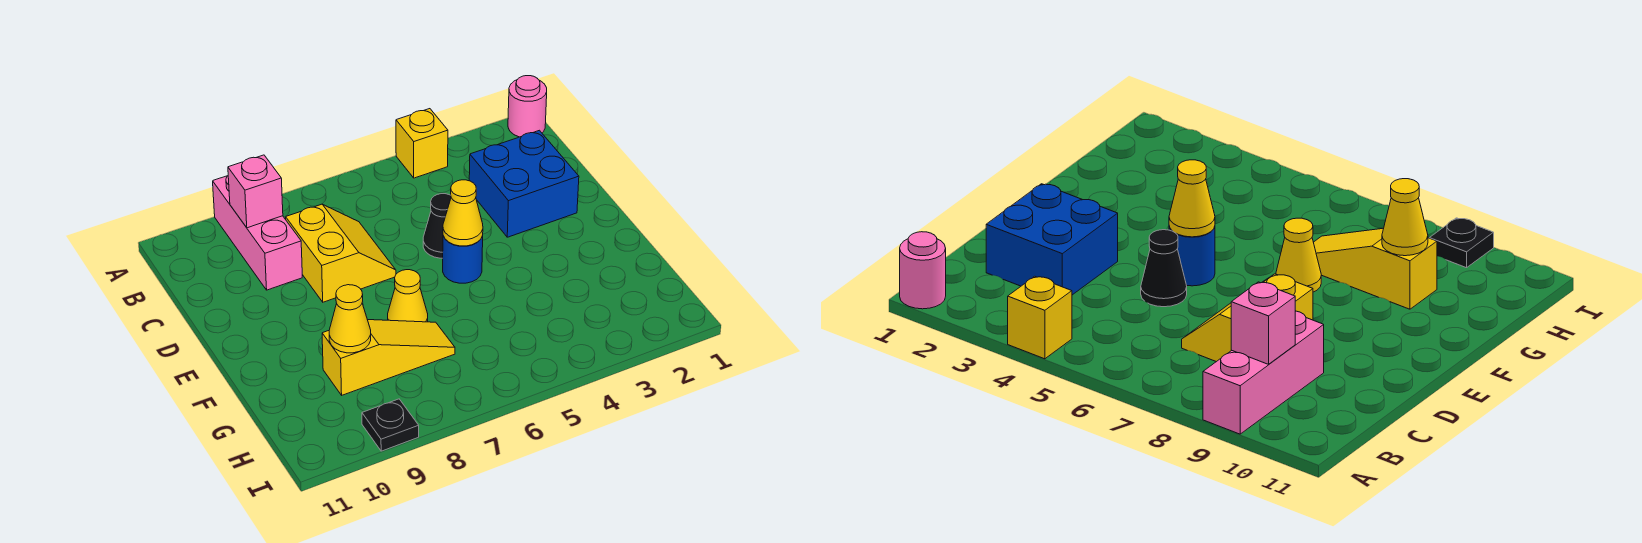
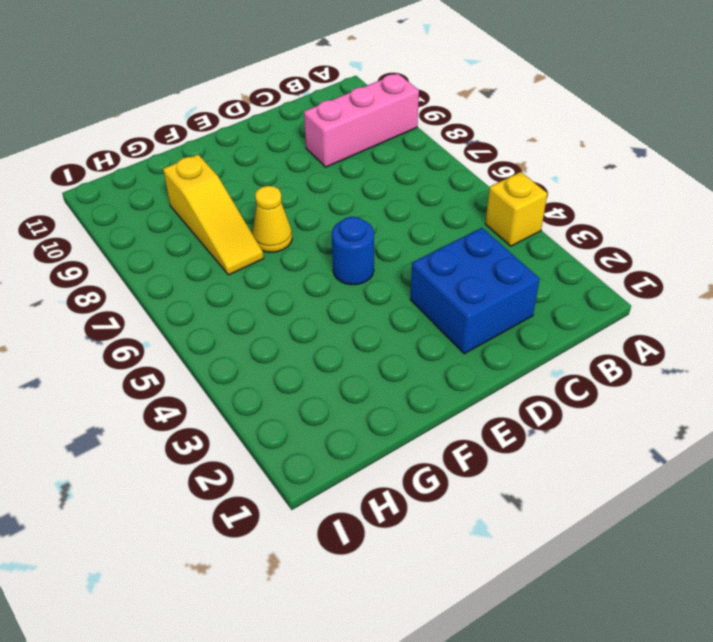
none -> pink round brick A1 level 1
none -> yellow slope C7:D8 level 1 top 8
none -> black cone D5 level 1

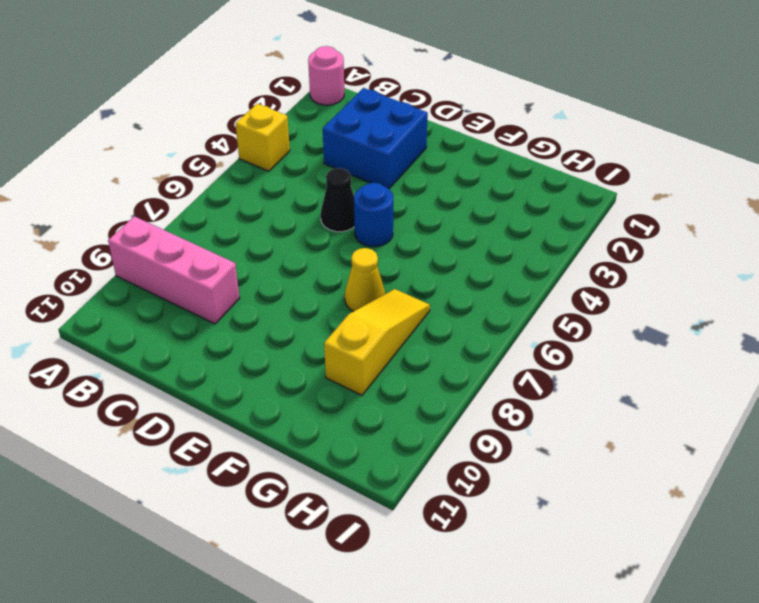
none -> yellow slope C7:D8 level 1 top 8
none -> black plate I9 level 1
none -> pink brick B9 level 2

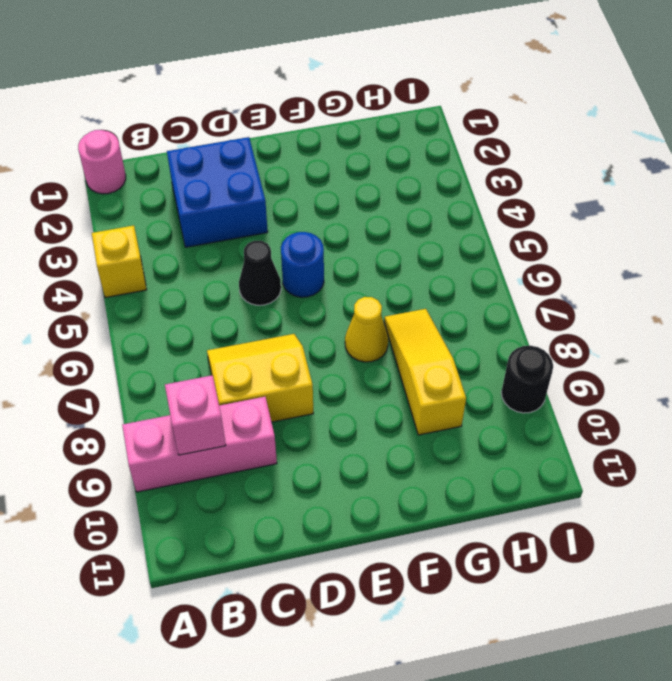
black round brick I9 level 1 -> black plate I9 level 1
none -> yellow cone E5 level 2
none -> yellow cone G9 level 2

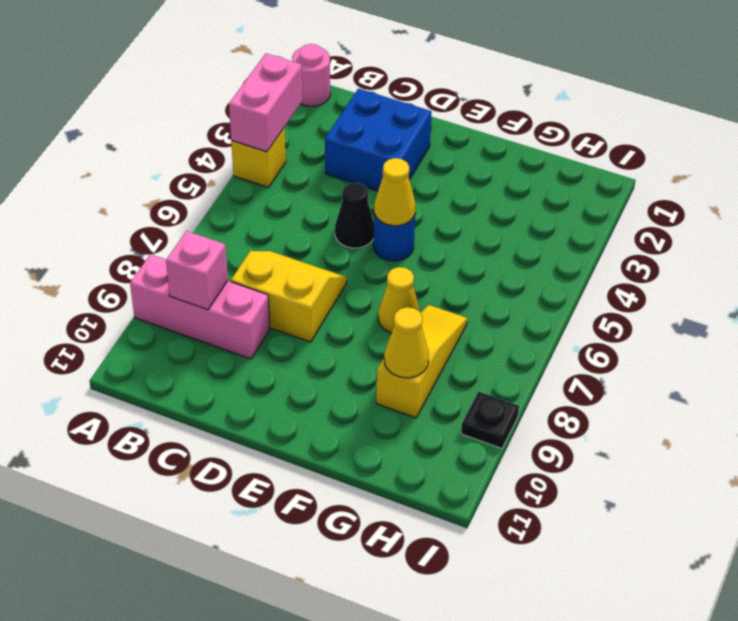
pink brick A3:A4 level 2 -> none

